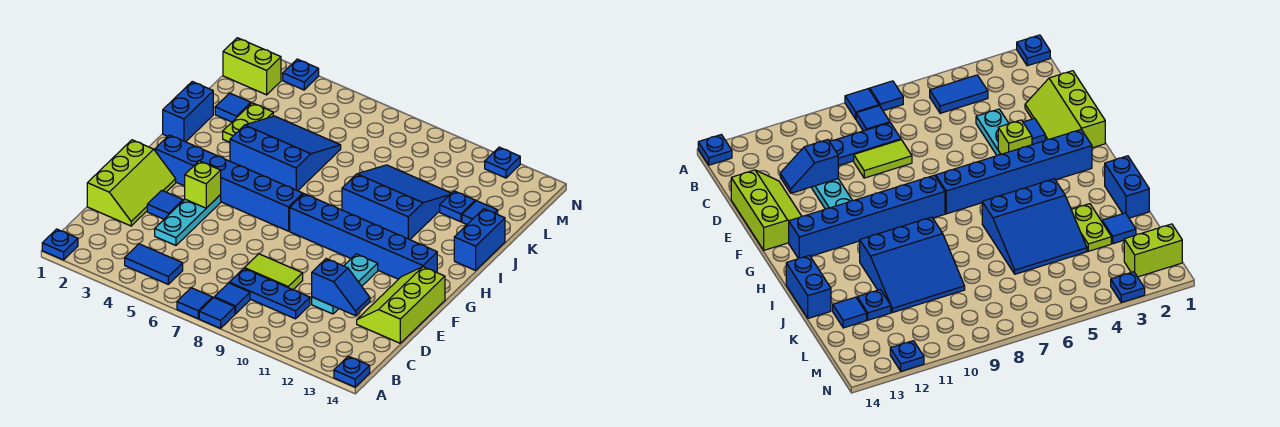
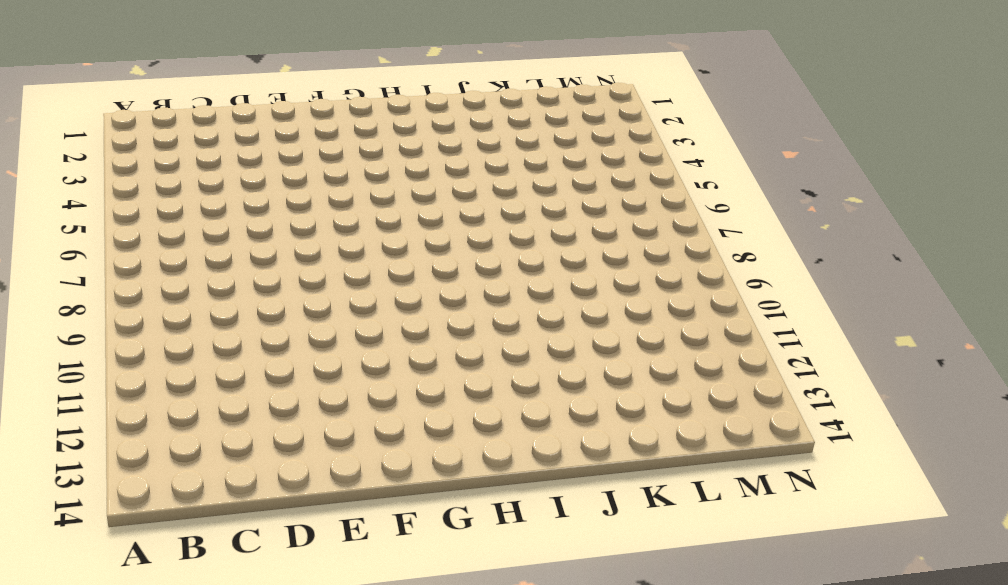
none -> blue plate A1 level 1
none -> blue tile A7 level 1
none -> blue tile A8 level 1

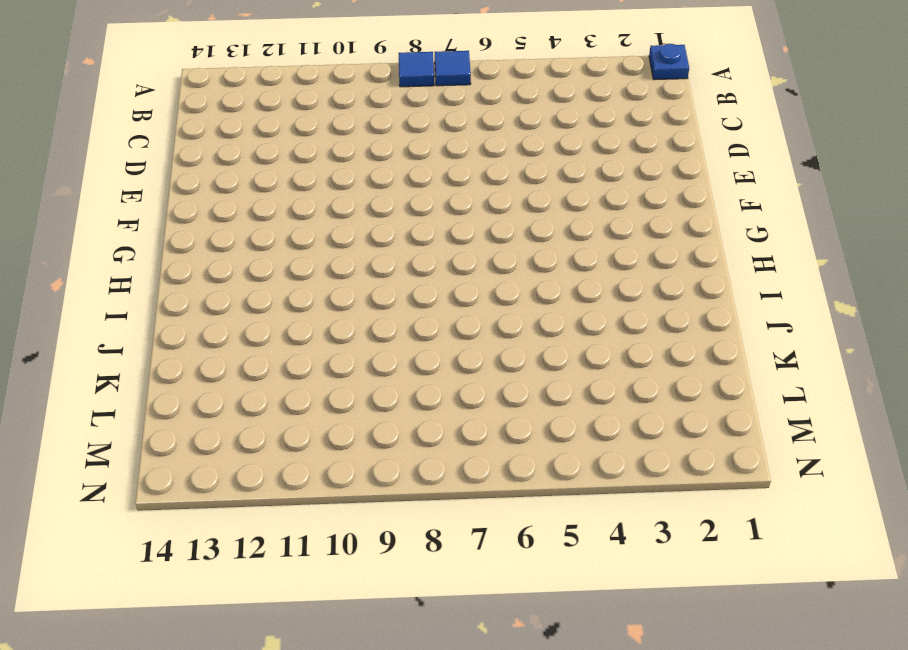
none -> blue plate A14 level 1
none -> blue tile B4:B5 level 1
none -> blue tile B8 level 1

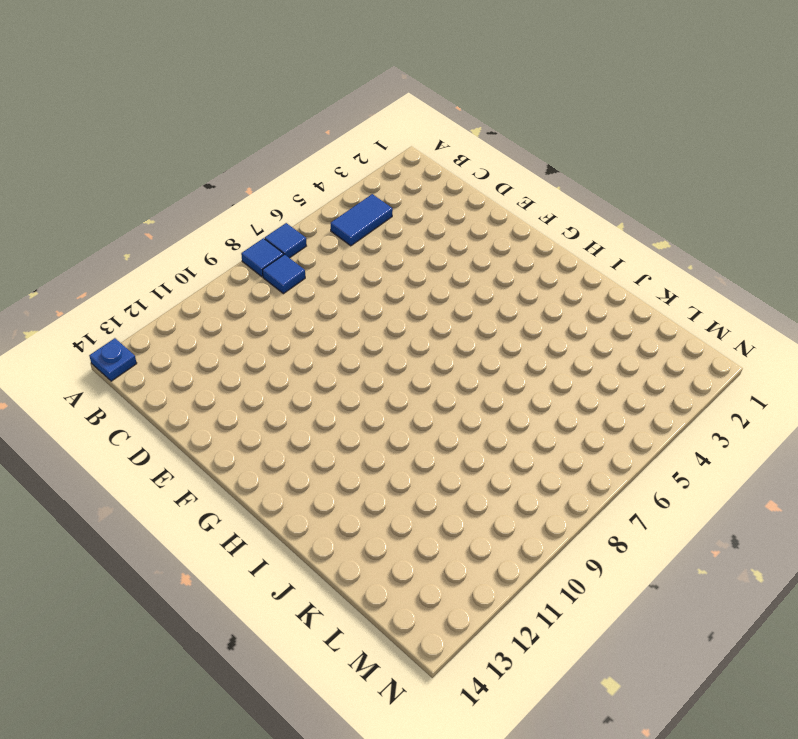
none -> blue plate A1 level 1
none -> blue plate C8:C10 level 1
none -> lime slope D1:F2 level 1 top 1

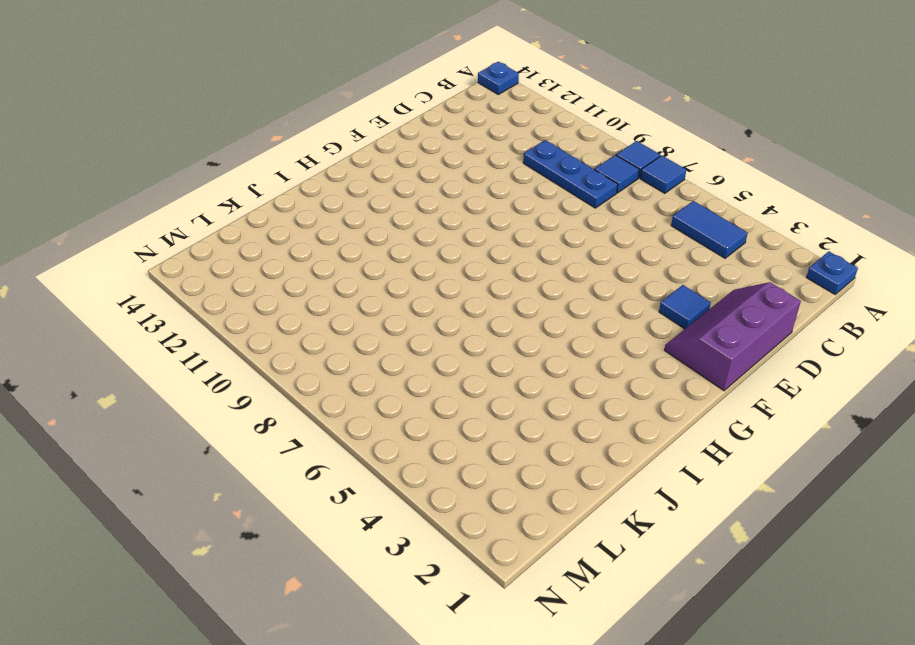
purple slope D1:F2 level 1 top 1 -> lime slope D1:F2 level 1 top 1
none -> cyan plate D4:F4 level 1
none -> lime tile D8:D9 level 1
none -> cyan plate D11:F11 level 1

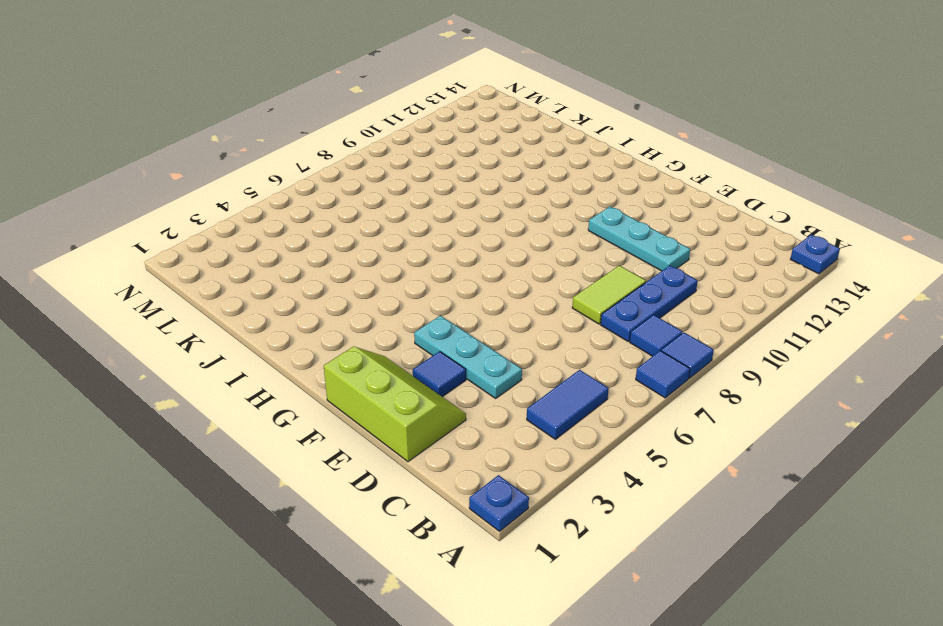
none -> lime slope D13:F14 level 1 top 14
none -> blue brick G2:G7 level 1
none -> blue brick G8:G13 level 1

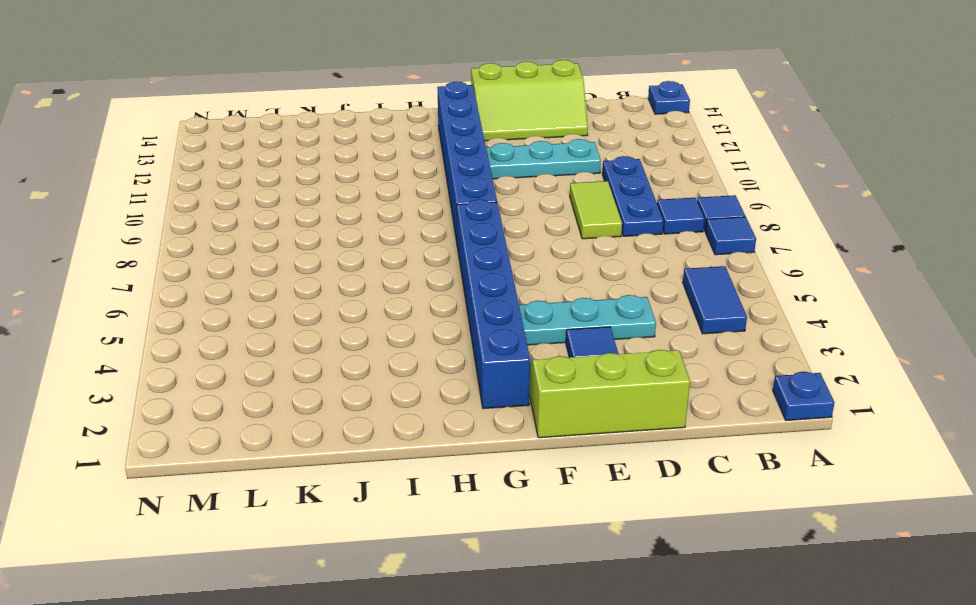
none -> blue brick I1:J1 level 1
none -> blue slope I4:K6 level 1 top I
none -> blue slope I9:K11 level 1 top I

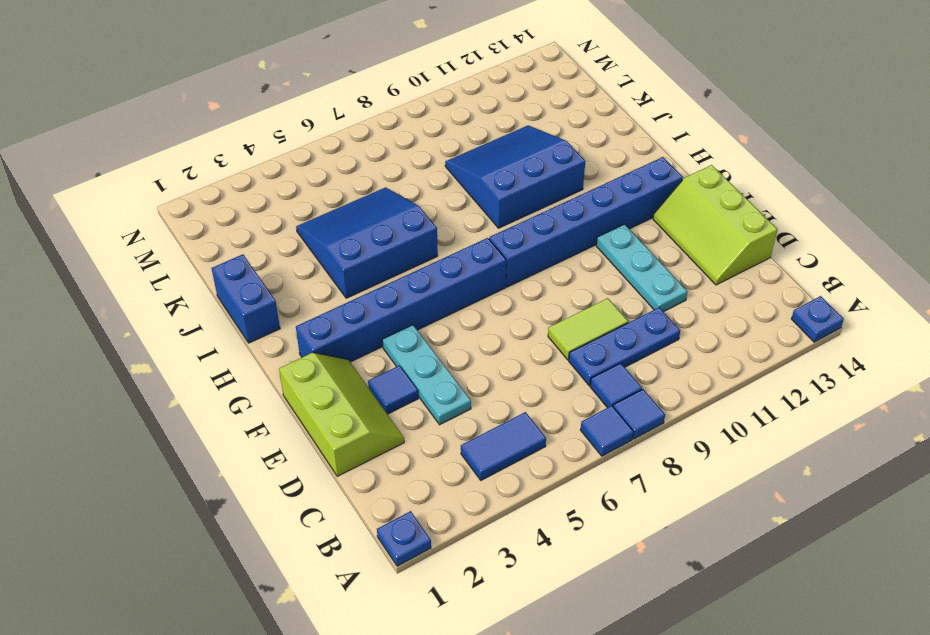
none -> blue brick I14:J14 level 1
none -> lime plate J3:K3 level 1
none -> blue tile K2 level 1

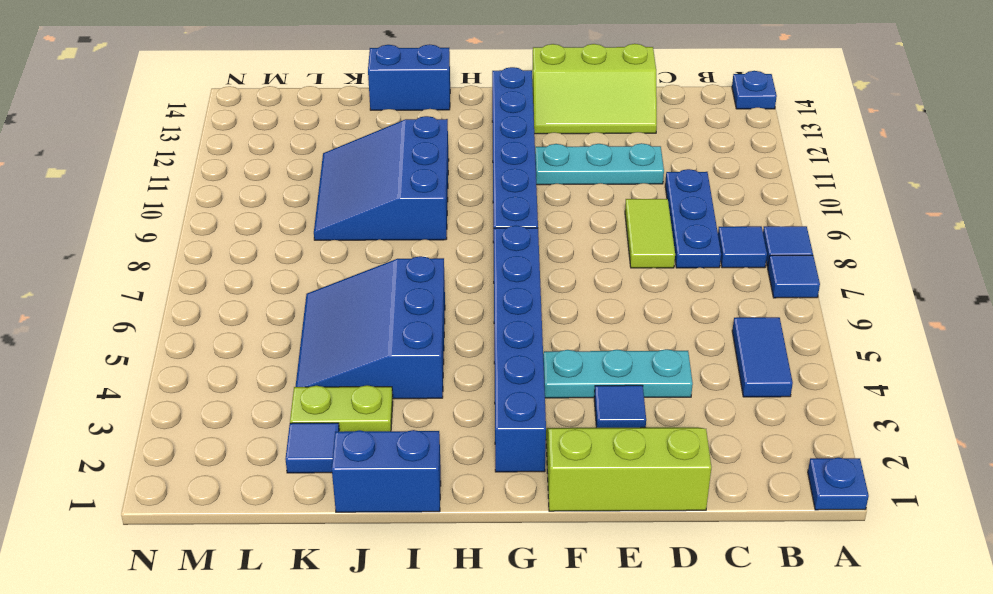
none -> blue plate K12 level 1
none -> blue tile K13 level 1
none -> lime brick M1:M2 level 1

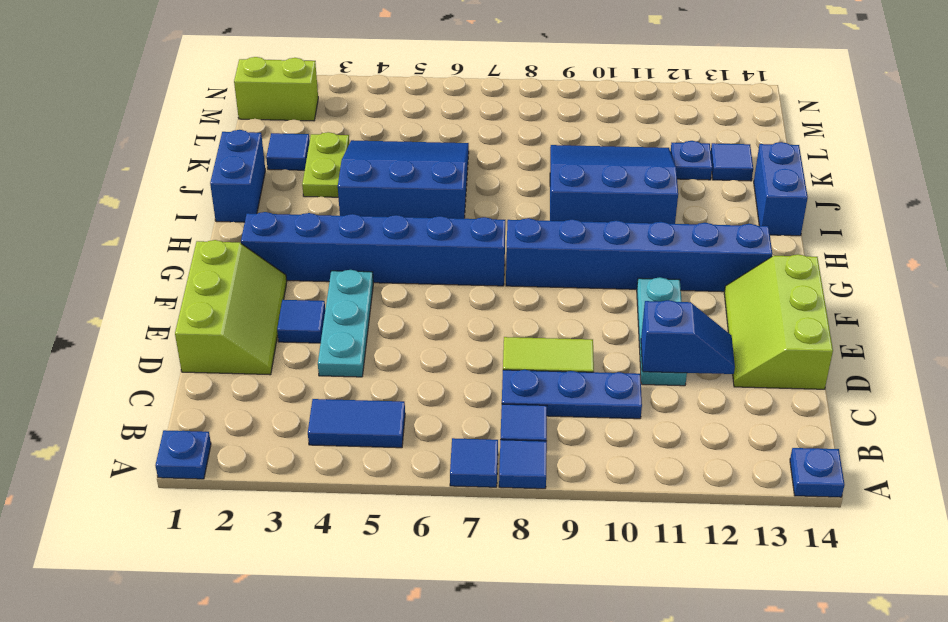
none -> blue plate N3 level 1
none -> blue plate N12 level 1
none -> lime brick F4 level 2

